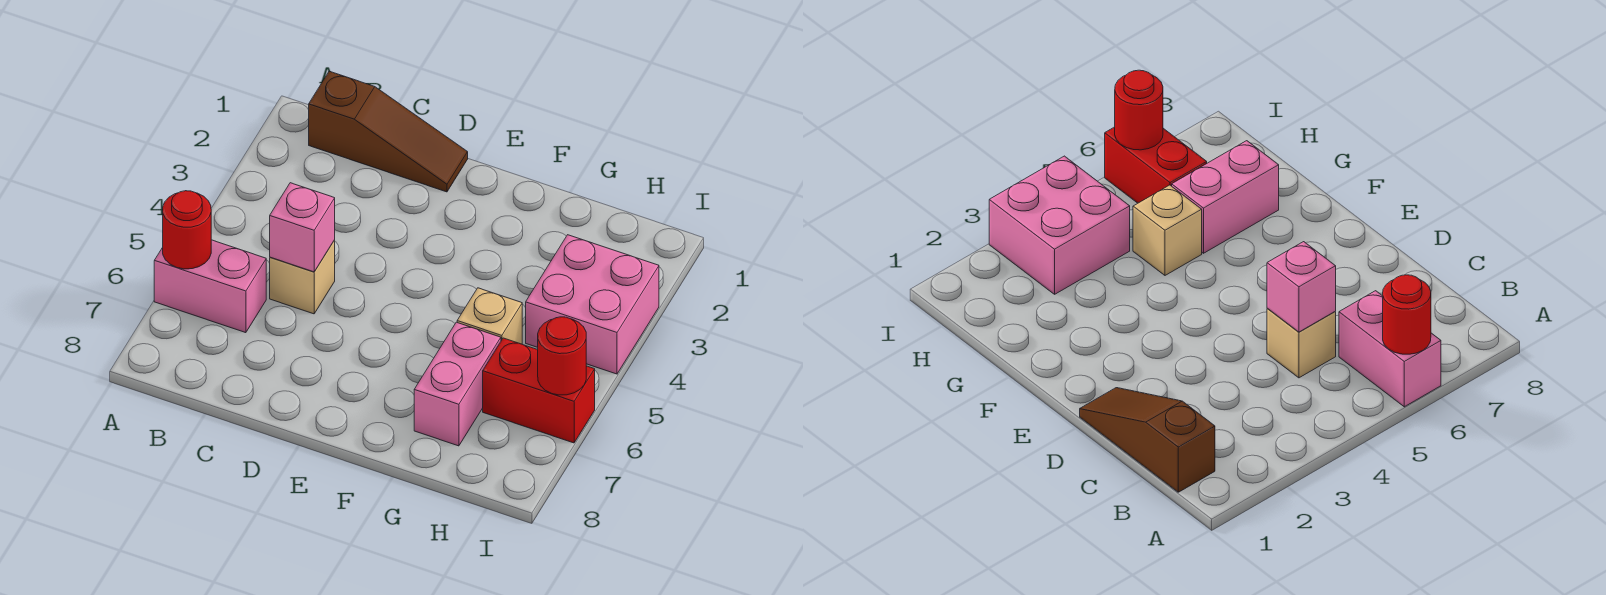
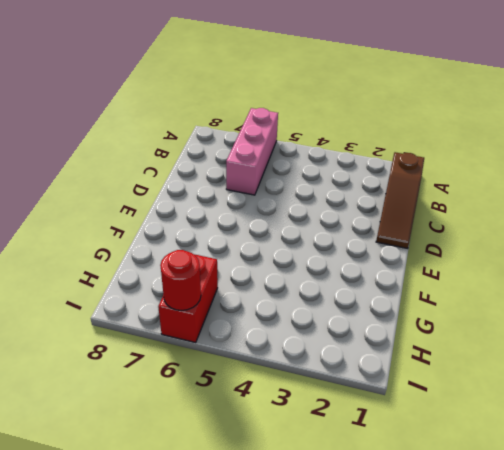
pink brick A6:C6 level 1 -> pink brick A6:B6 level 1
none -> tan brick C5 level 1
none -> tan brick G5 level 1

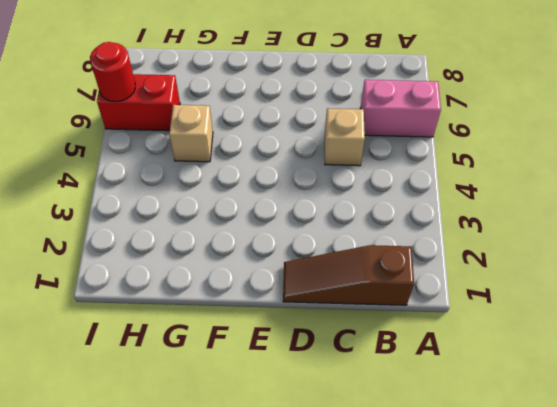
none -> pink brick G6:G7 level 1
none -> pink brick H3:I4 level 1

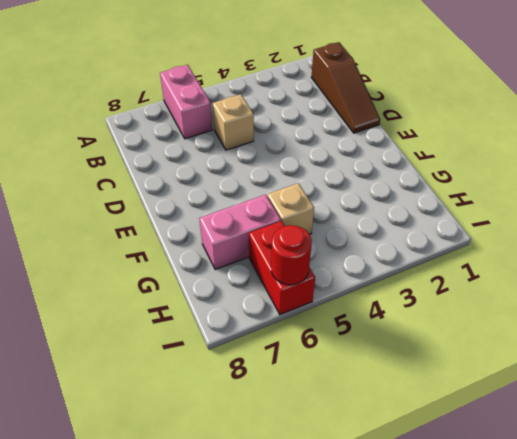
none -> pink brick H3:I4 level 1
none -> red round brick A6 level 2

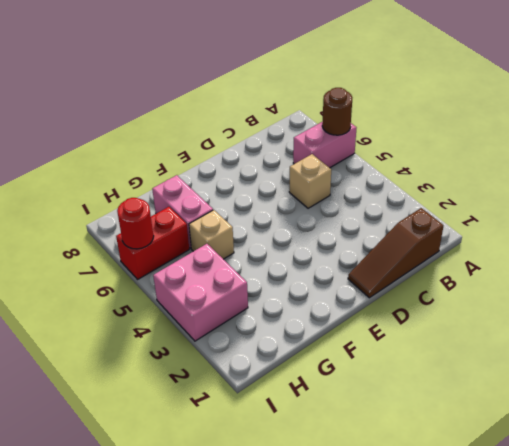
brown round brick A6 level 2 -> red round brick A6 level 2
none -> pink brick C5 level 2

